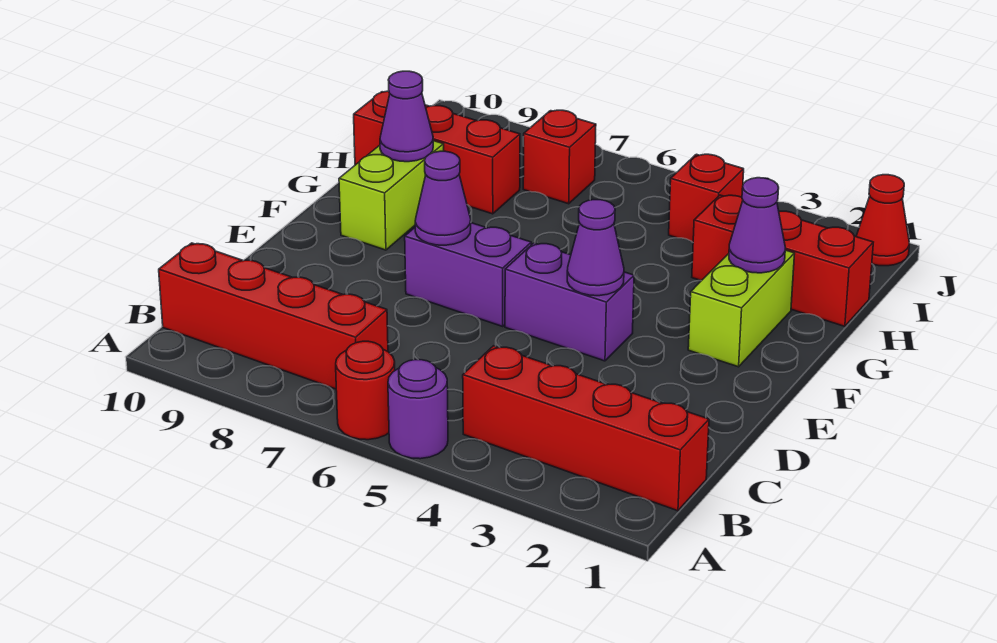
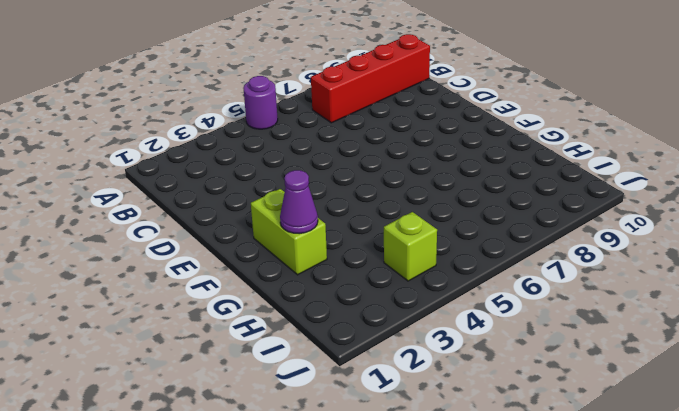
lime brick I4 level 1 -> red brick I4 level 1
none -> red round brick A6 level 1
none -> red brick B1:B4 level 1
none -> purple brick E4:E5 level 1

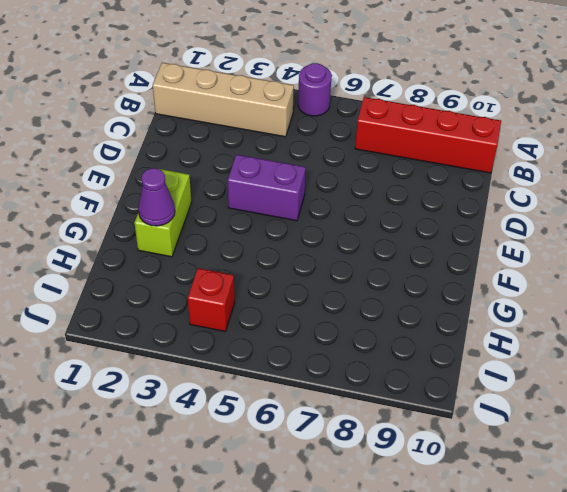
tan brick B1:B4 level 1 -> red brick B1:B4 level 1
none -> red round brick A6 level 1
none -> purple brick E6:E7 level 1
none -> lime brick F9:G9 level 1

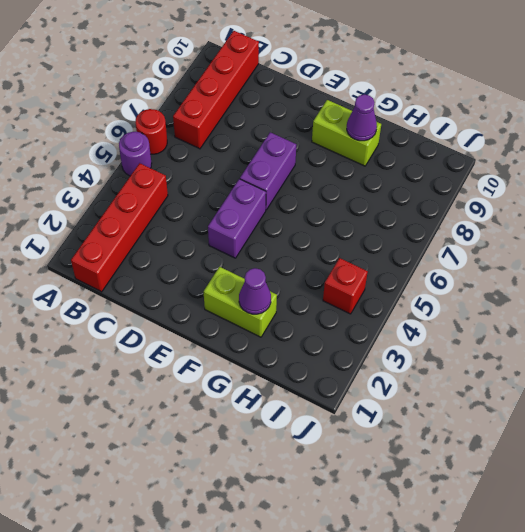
none -> red brick H1:H3 level 1
none -> red brick H8:H10 level 1
none -> red brick I7 level 1

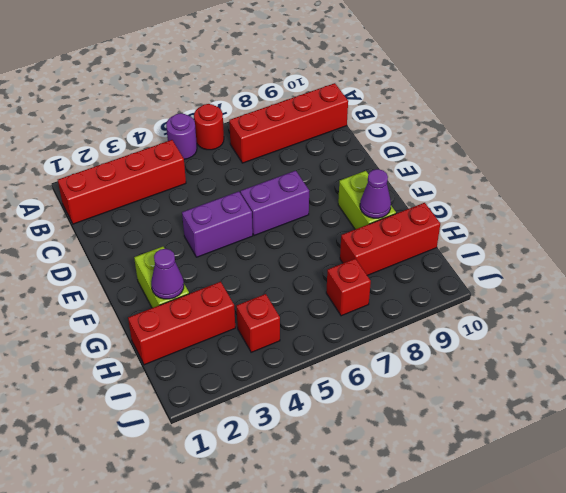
none -> red cone J1 level 1
none -> purple cone E4 level 2
none -> purple cone E7 level 2

